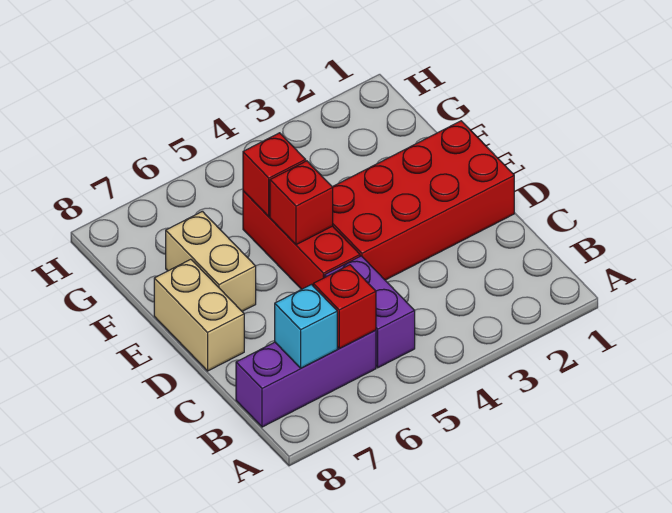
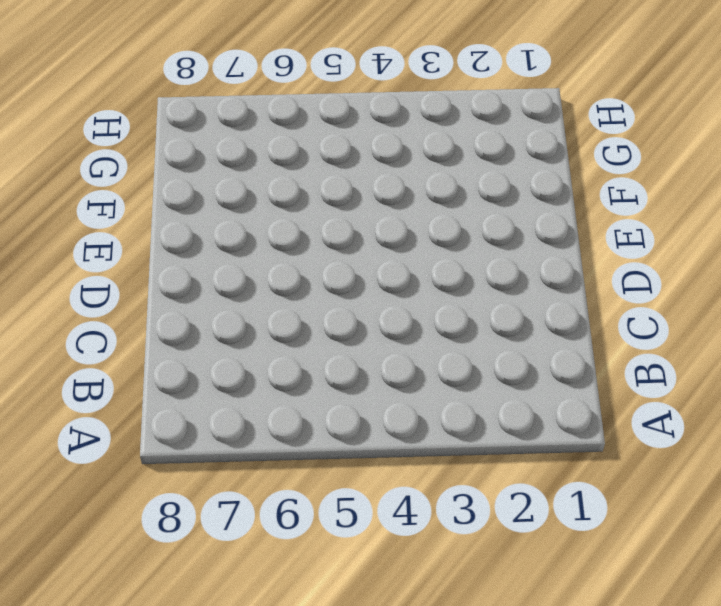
none -> purple brick B5:C5 level 1
none -> purple brick B6:B8 level 1

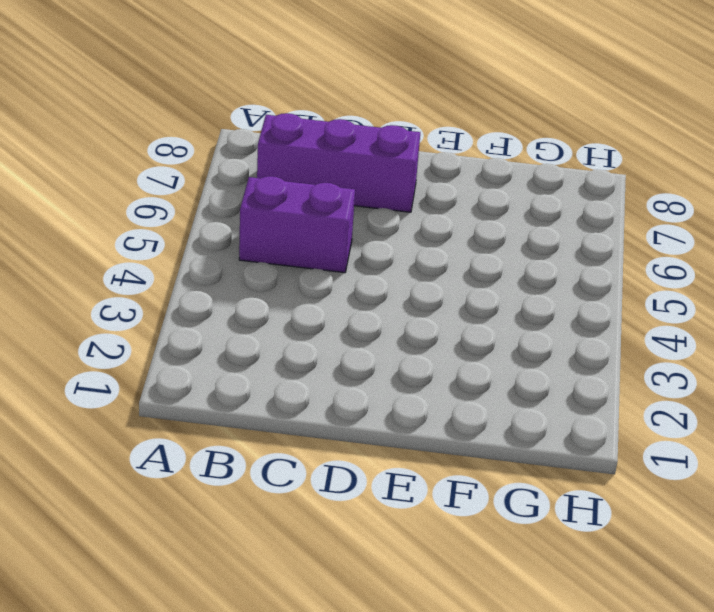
purple brick B7:D7 level 1 -> purple brick B6:B8 level 1
none -> red brick D1:E4 level 1
none -> red brick D5:F5 level 1

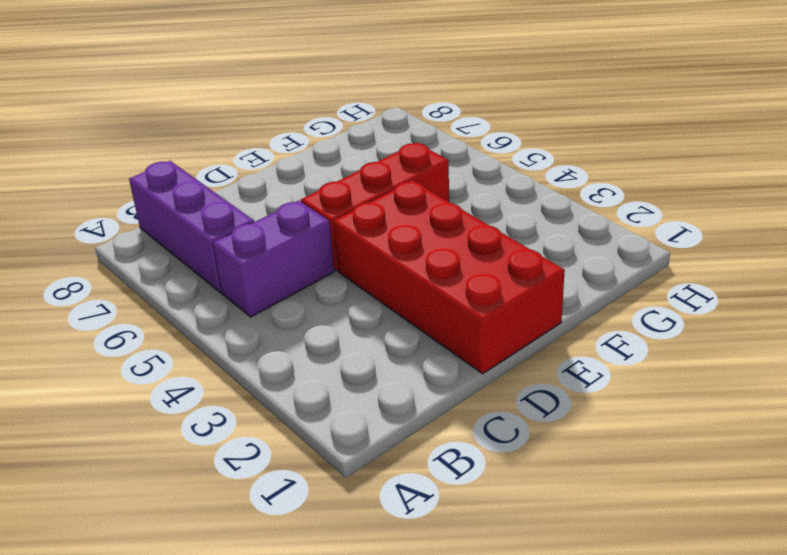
none -> tan brick D8:E8 level 1
none -> tan brick E7:F7 level 1

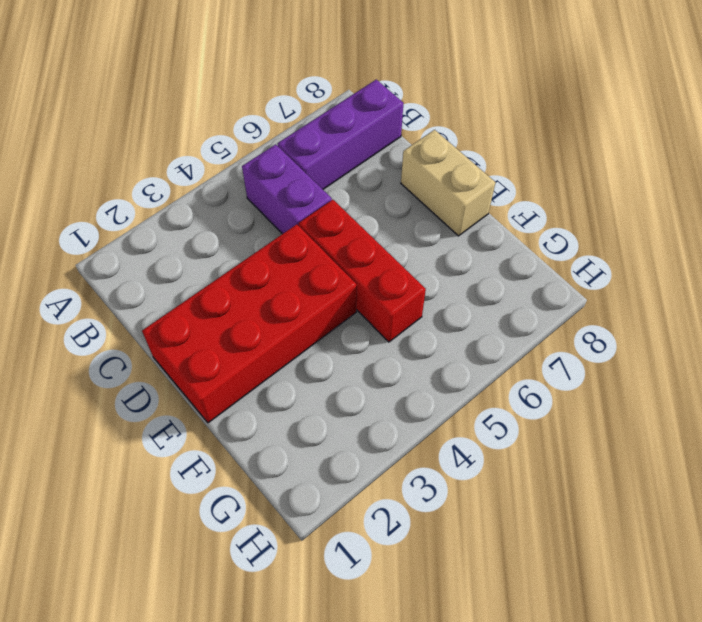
none -> tan brick E7:F7 level 1
none -> red brick B6 level 2

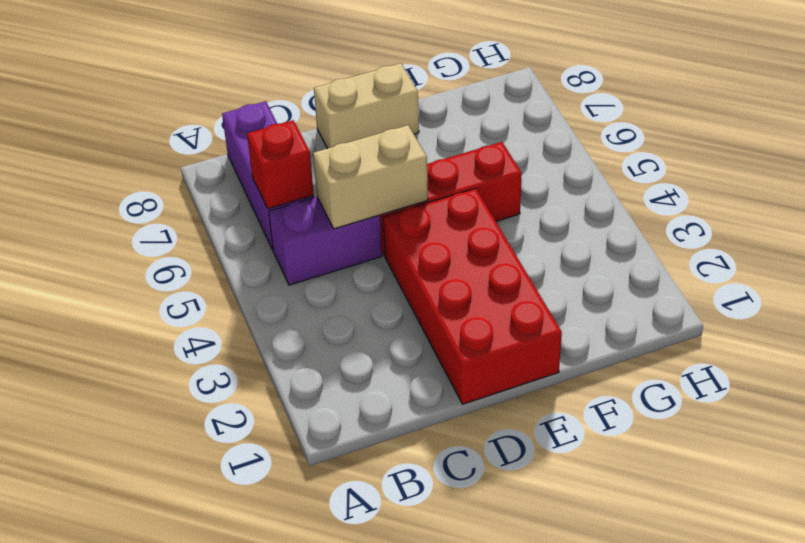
tan brick C5:D5 level 2 -> tan brick E7:F7 level 1
none -> cyan brick B7 level 2
none -> red brick E5 level 2

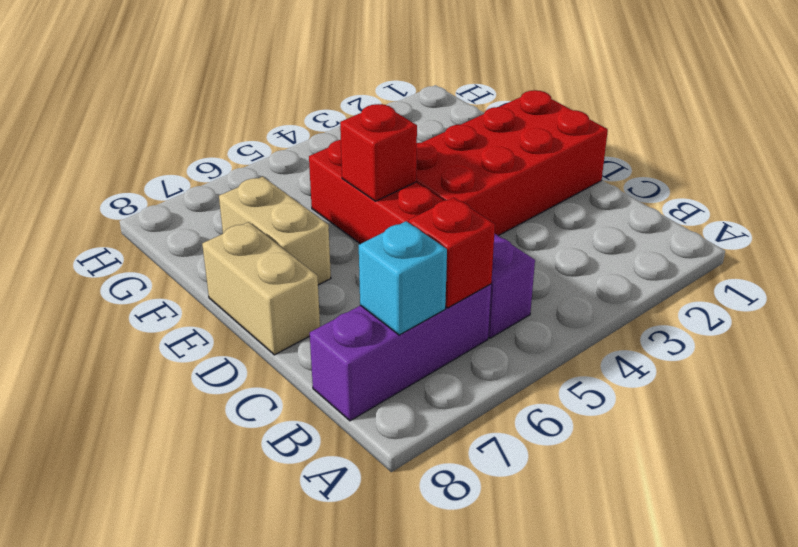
none -> red brick F5 level 2

